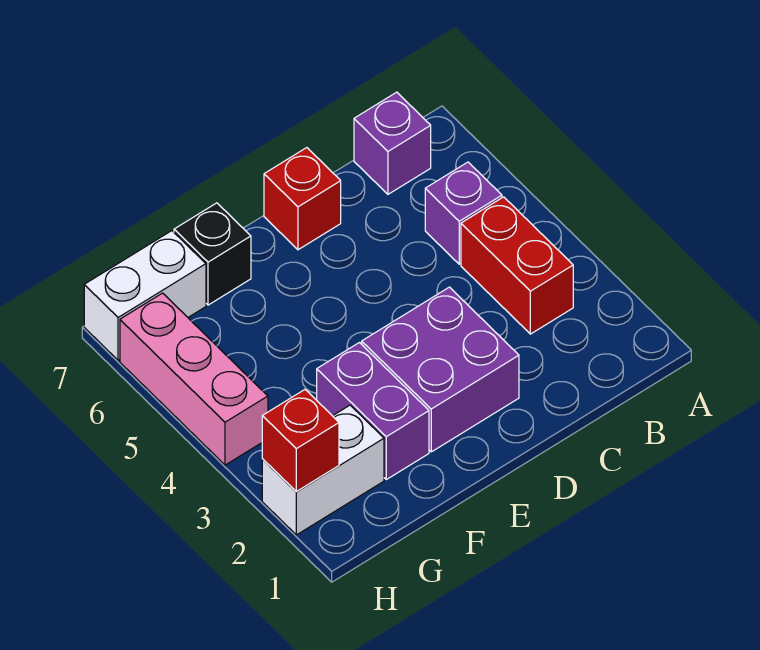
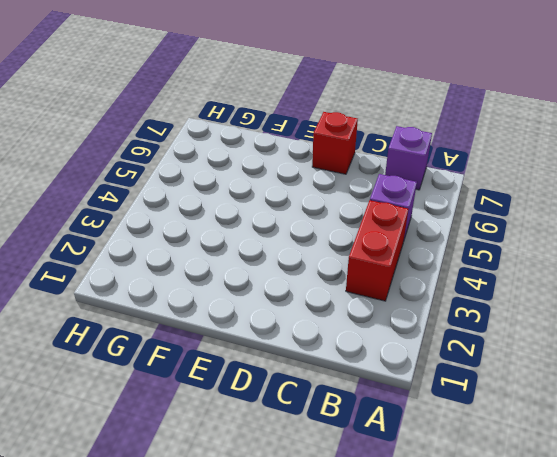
none -> purple brick D2:E3 level 1
none -> purple brick F2:F3 level 1

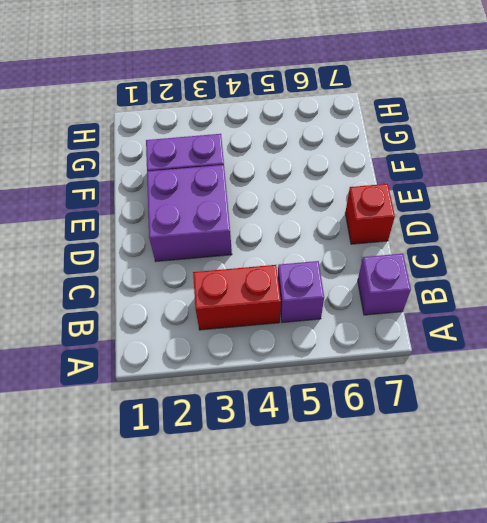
none -> black brick F7 level 1
none -> white brick G2:H2 level 1

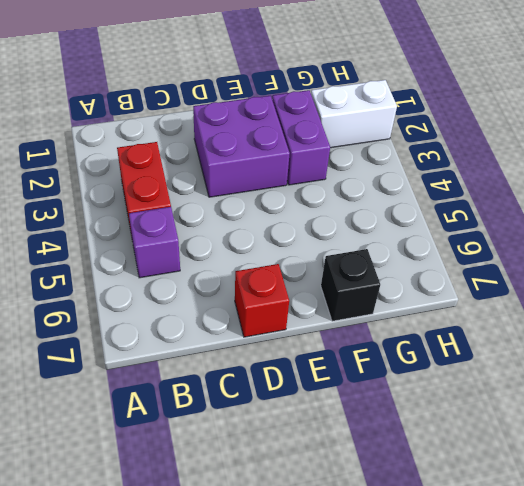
none -> purple brick B7 level 1
none -> white brick G7:H7 level 1

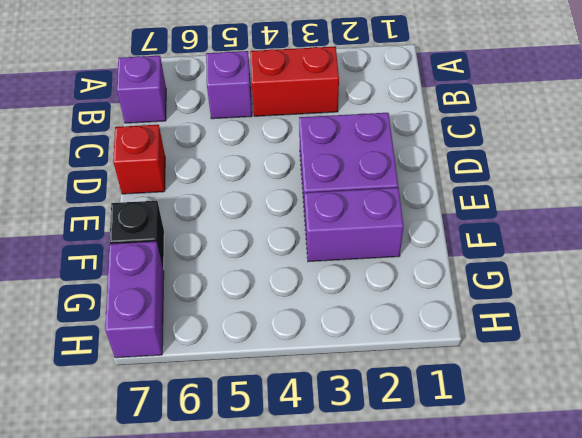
purple brick G7:H7 level 1 -> white brick G7:H7 level 1
none -> white brick G2:H2 level 1
none -> pink brick H4:H6 level 1

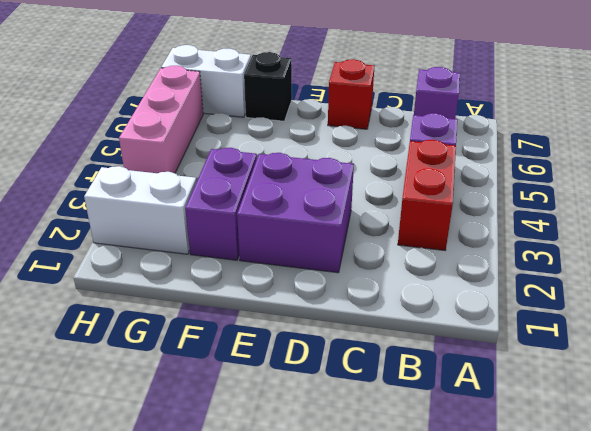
none -> red brick H2 level 2

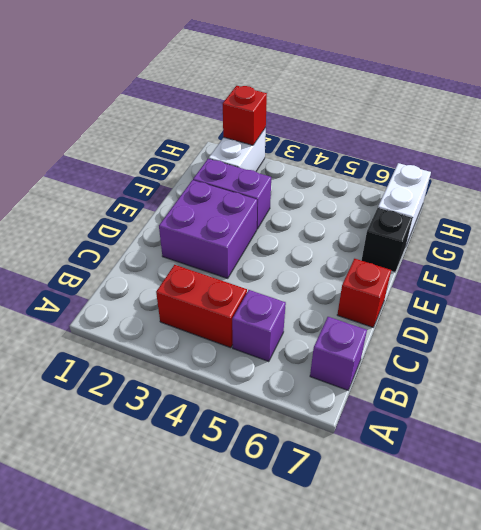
none -> pink brick H4:H6 level 1

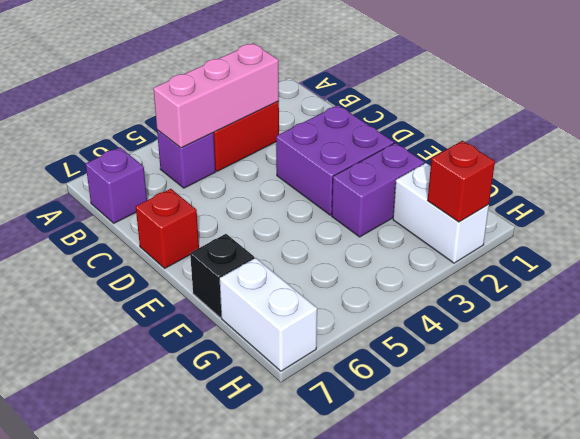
pink brick B3:B5 level 2 -> pink brick H4:H6 level 1

